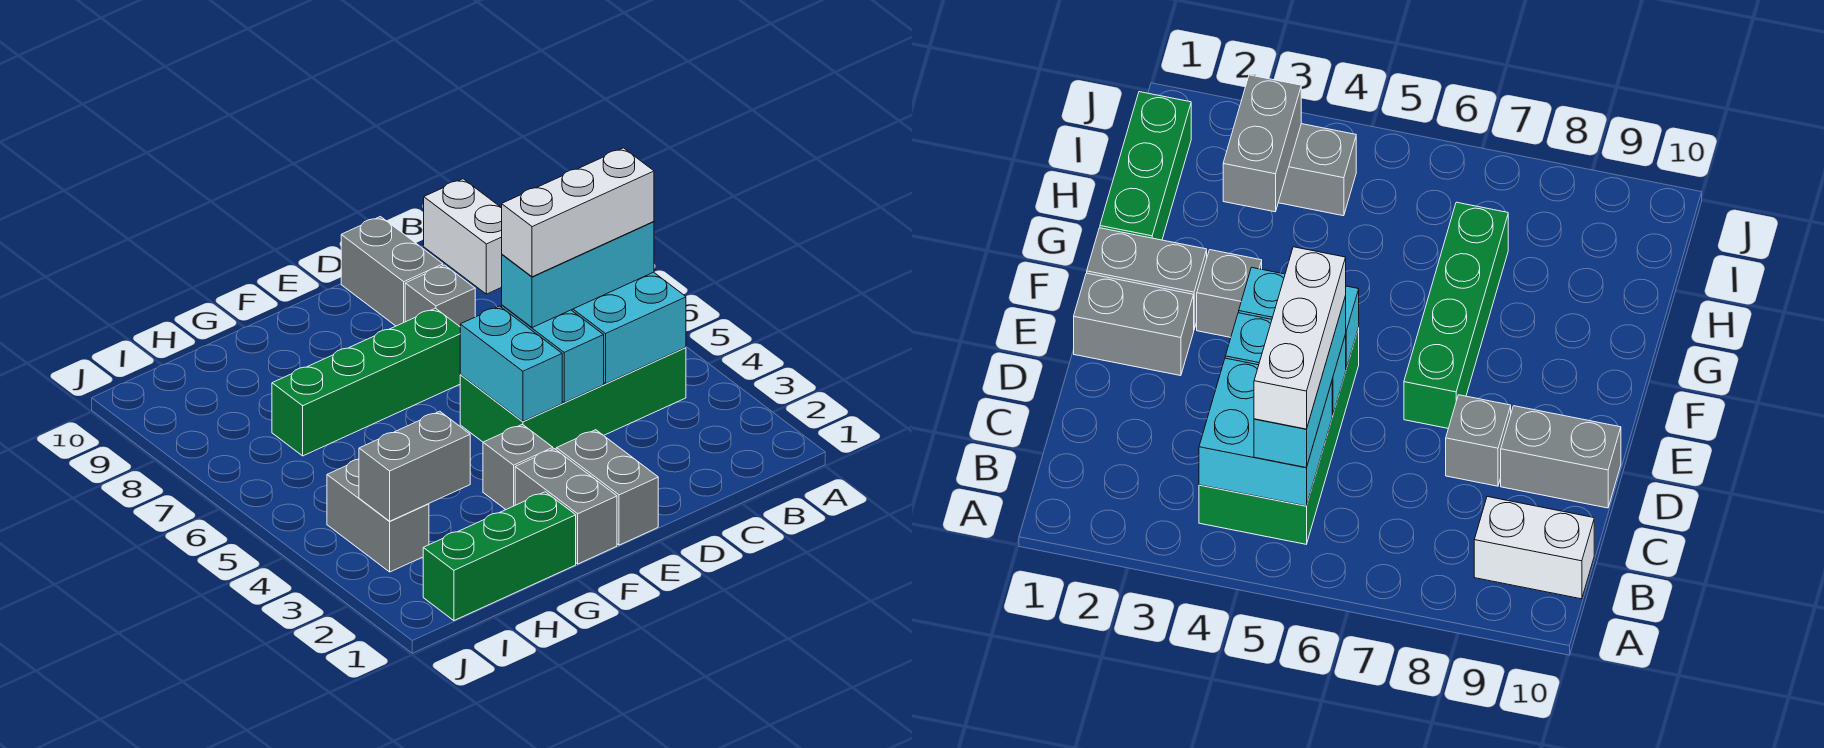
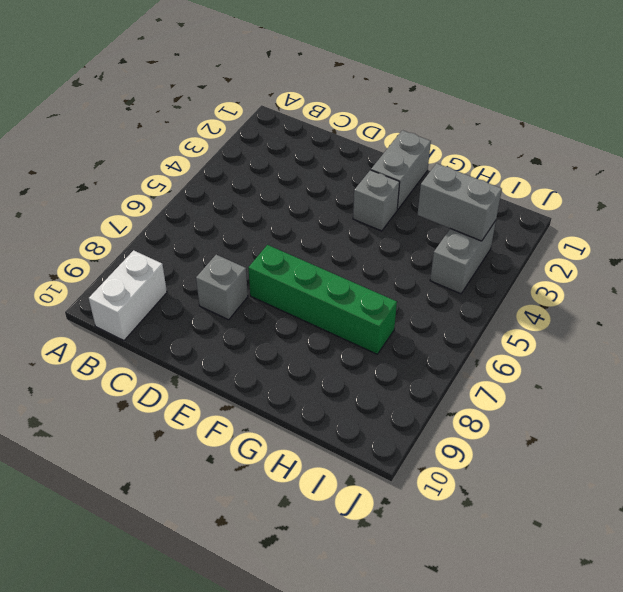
none -> green brick B4:E5 level 1
none -> grey brick D9:D10 level 1
none -> grey brick E1:E2 level 1

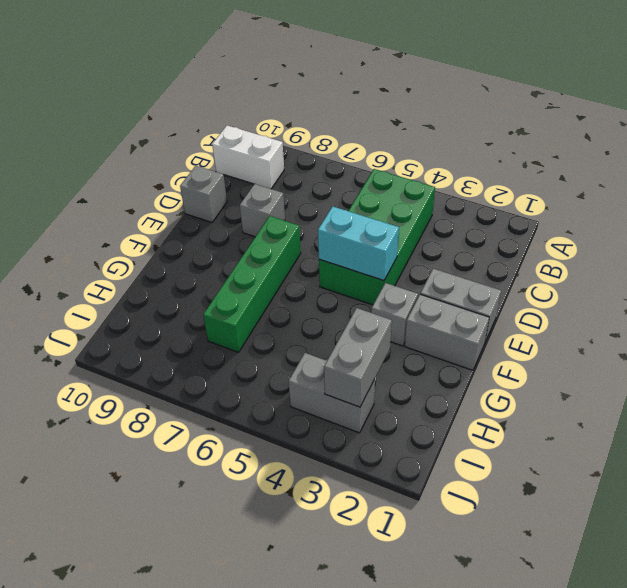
grey brick D10 level 1 -> grey brick D9:D10 level 1
none -> green brick G1:I1 level 1
none -> cyan brick B4:C5 level 2
none -> cyan brick D4:D5 level 2

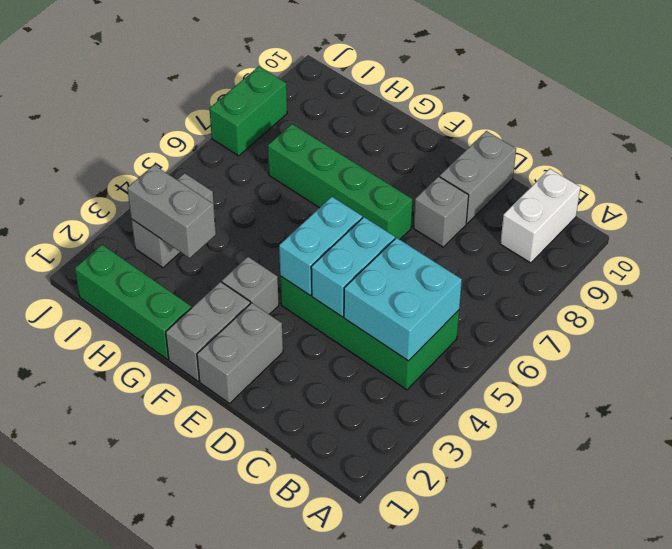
green brick J7:J8 level 1 -> none
none -> cyan brick B5:D5 level 3
none -> white brick B5:D5 level 4

